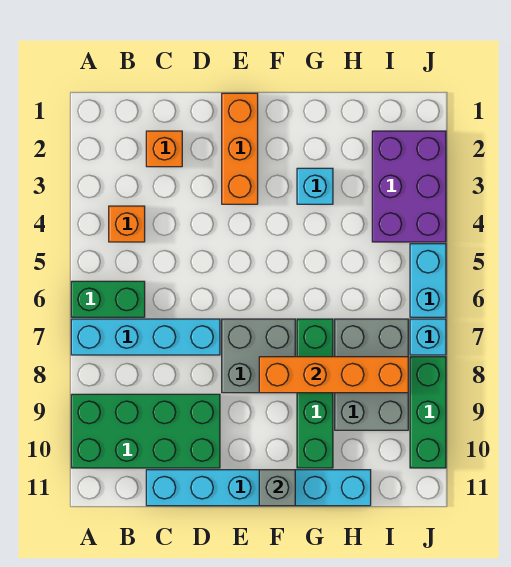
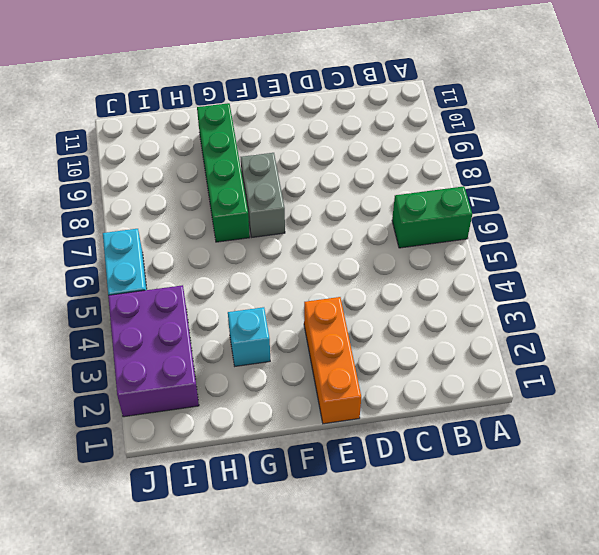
grey brick F7:F8 level 1 -> grey brick E7:F8 level 1
none -> cyan brick A7:D7 level 1
none -> green brick A9:D10 level 1
none -> orange brick B4 level 1

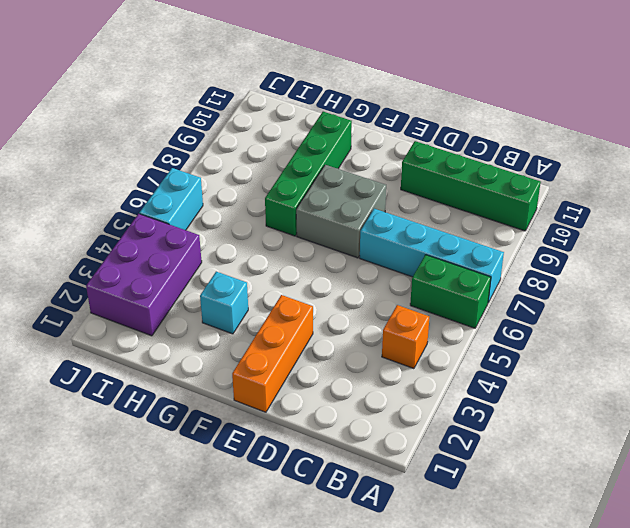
green brick A10:D10 level 1 -> green brick A9:D10 level 1
none -> orange brick C2 level 1
none -> cyan brick C11:H11 level 1
none -> grey brick H7:I9 level 1

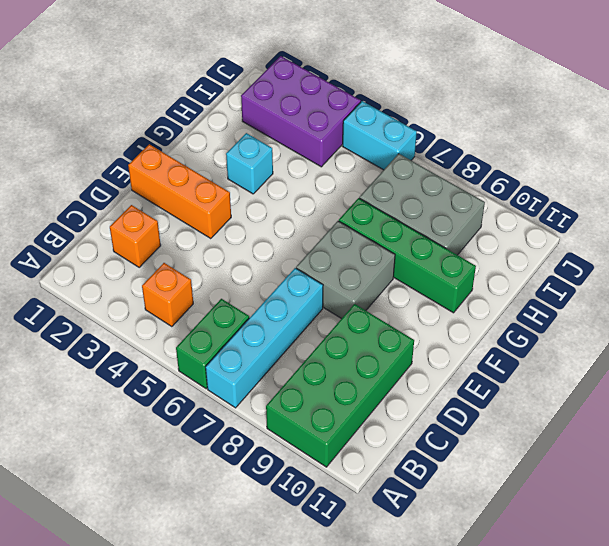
none -> cyan brick C11:H11 level 1
none -> cyan brick J7 level 1
none -> green brick J8:J10 level 1

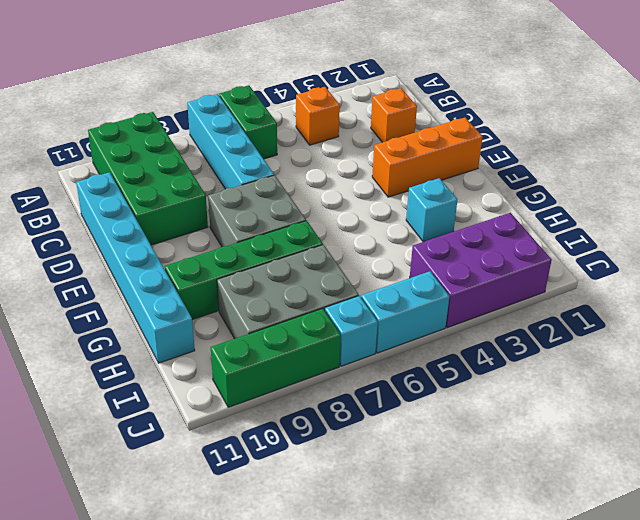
none -> orange brick F8:I8 level 2
none -> grey brick F11 level 2

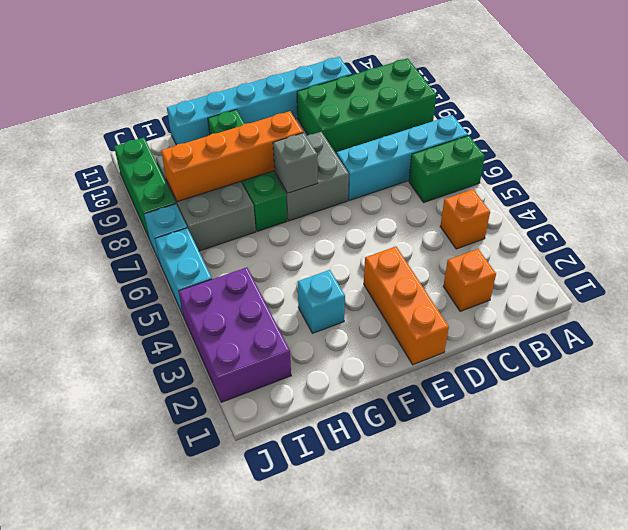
grey brick F7 level 2 -> grey brick F11 level 2

